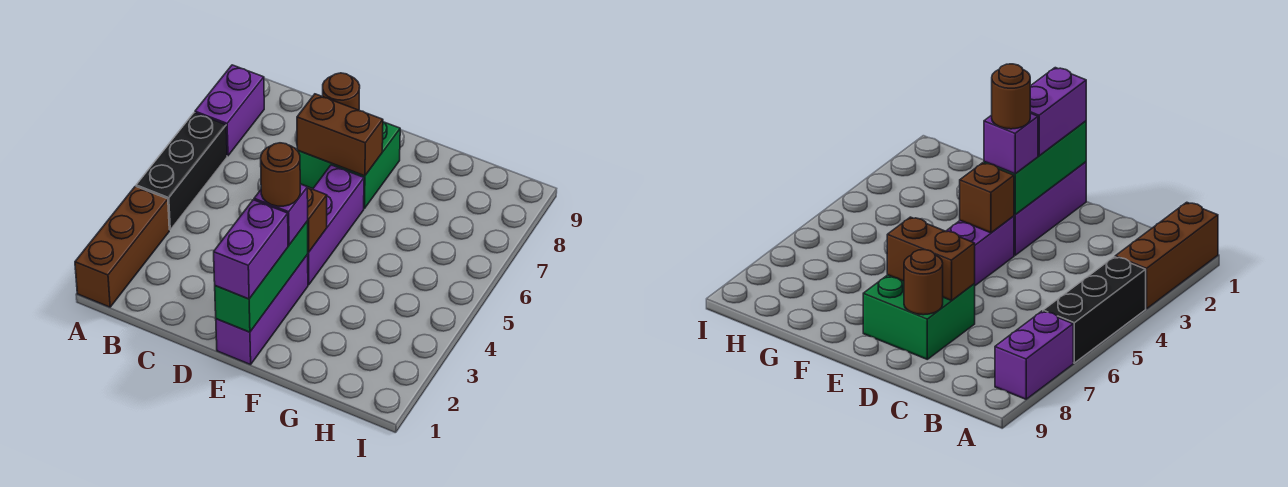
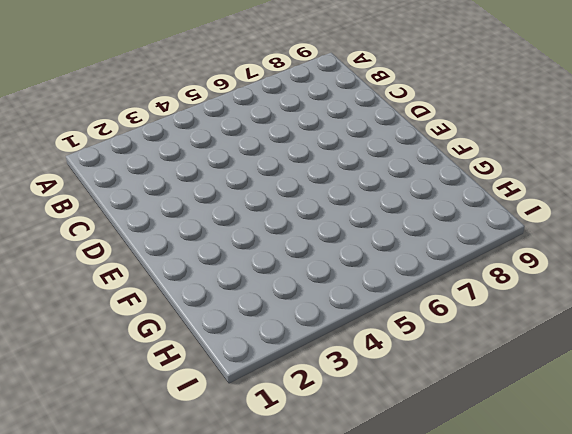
none -> brown brick A1:A3 level 1
none -> black brick A4:A6 level 1
none -> purple brick A7:A8 level 1

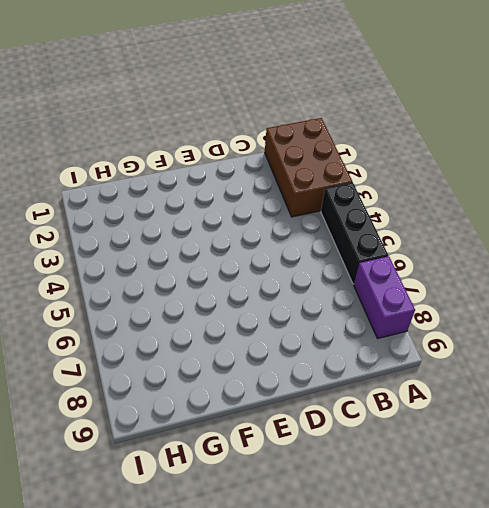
brown brick A1:B3 level 1 -> brown brick A1:A3 level 1
none -> green brick D7:E8 level 1
none -> purple brick E1:E3 level 1
none -> purple brick E4:E6 level 1

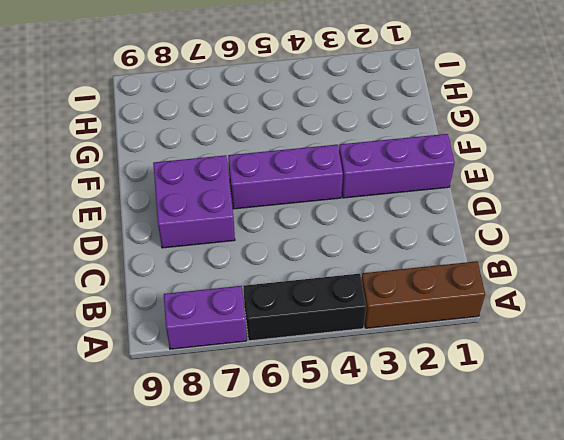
purple brick D7:E8 level 1 -> green brick D7:E8 level 1
none -> brown brick D7:E7 level 2
none -> brown round brick D8 level 2
none -> green brick E1:E3 level 2

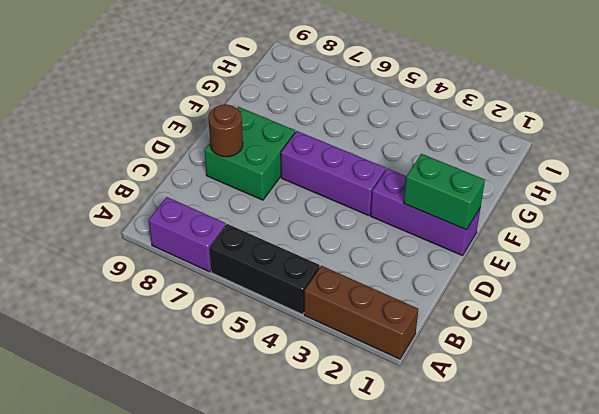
green brick E1:E2 level 2 -> green brick E1:E3 level 2
none -> brown brick D7:E7 level 2
none -> brown brick E4 level 2
none -> purple brick E1:E2 level 3

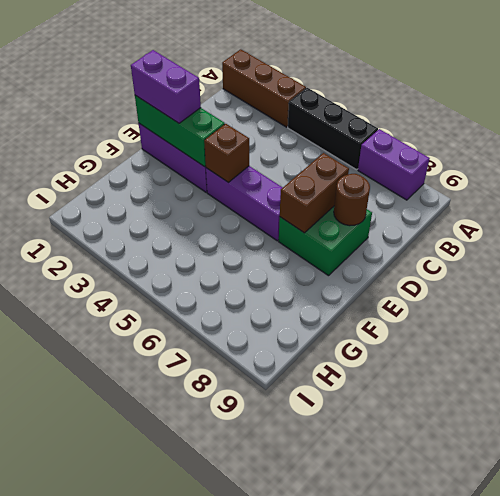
none -> purple brick E3 level 3
none -> brown round brick E3 level 4

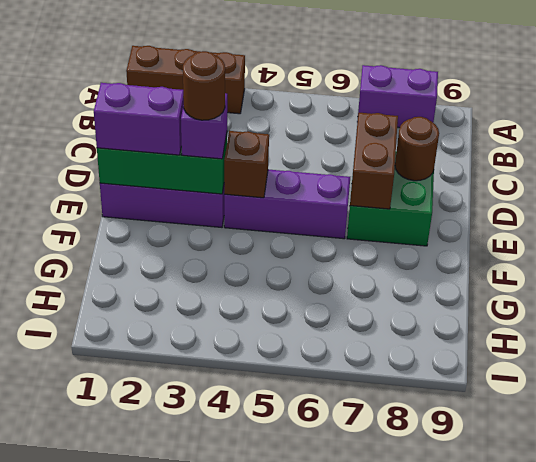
none -> black brick A4:A6 level 1

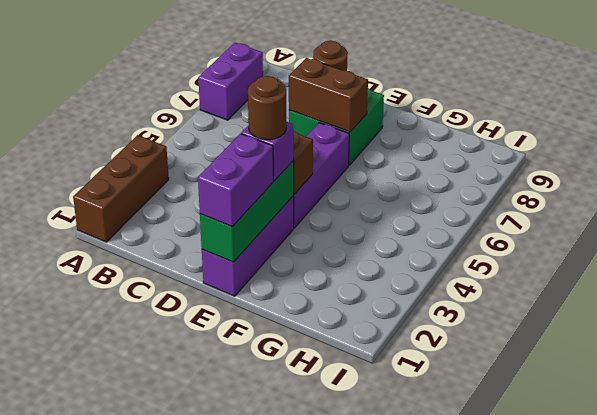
none -> black brick A4:A6 level 1

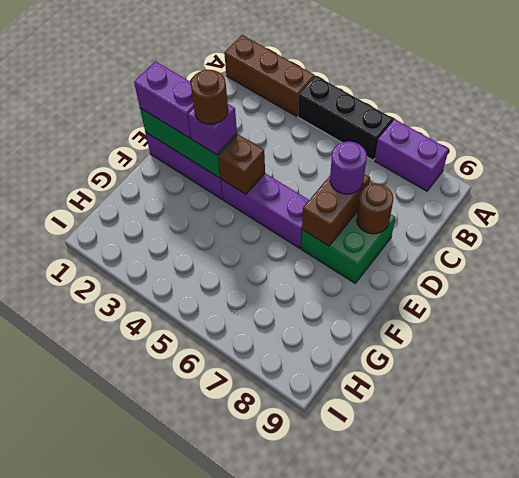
purple round brick D7 level 3 -> none

